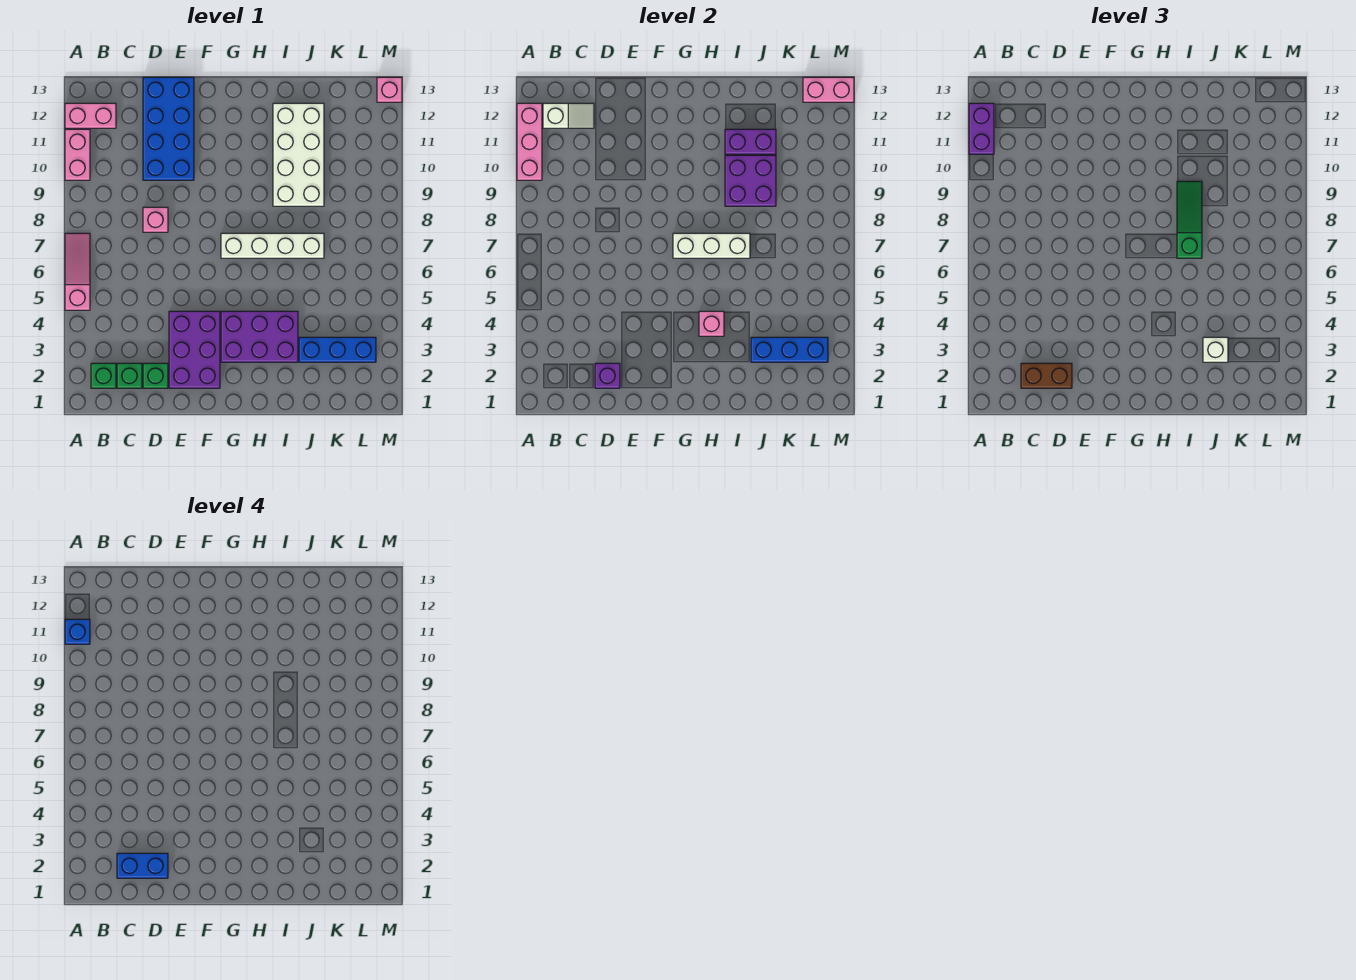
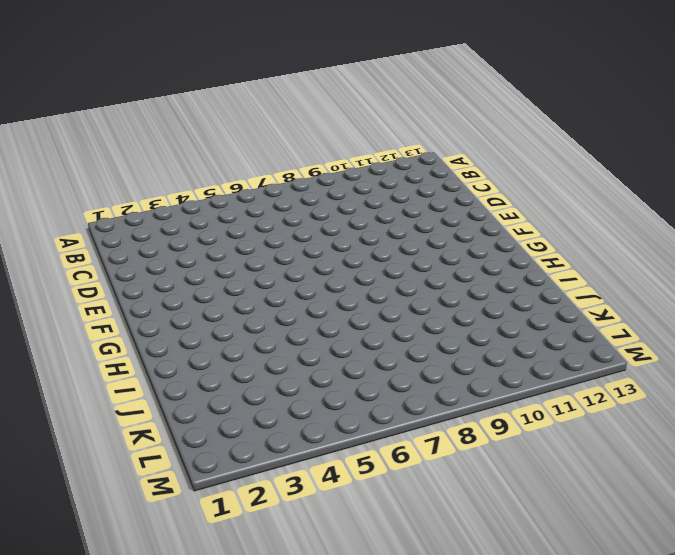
none -> pink slope A5:A7 level 1 top 5
none -> pink brick A10:A11 level 1
none -> pink brick A12:B12 level 1

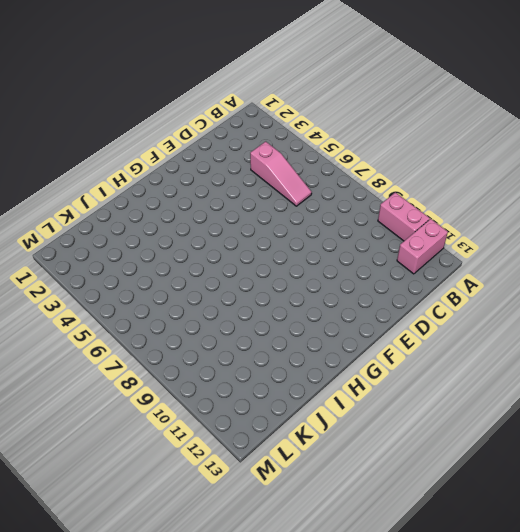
pink slope C4:C6 level 1 top 4 -> pink slope A5:A7 level 1 top 5
none -> green brick B2 level 1
none -> green brick C2 level 1
none -> green brick D2 level 1

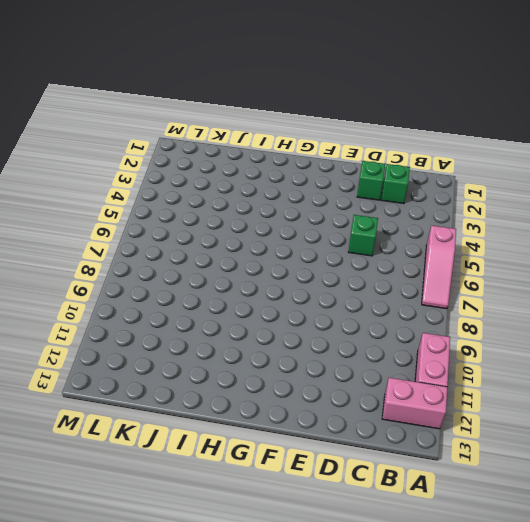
green brick D5 level 1 -> green brick B2 level 1
none -> pink brick D8 level 1
none -> blue brick D10:E13 level 1
none -> purple brick E2:F4 level 1

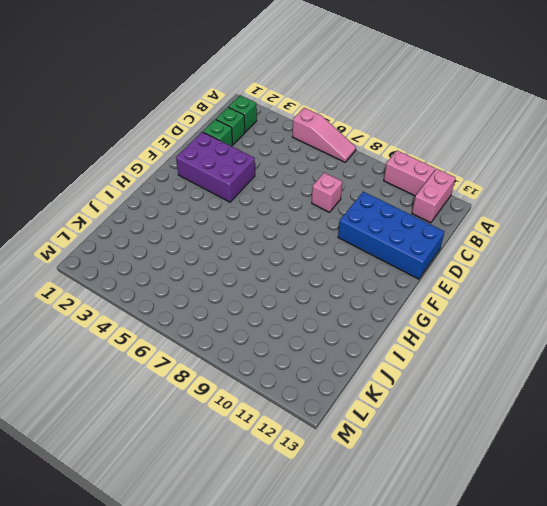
none -> purple brick G3:I4 level 1
none -> white brick G7:J7 level 1
none -> white brick I9:J12 level 1

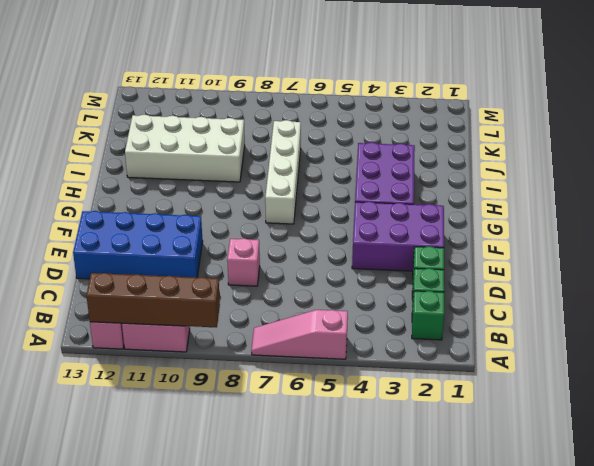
brown brick A9:A12 level 2 -> pink brick A10:A12 level 2
none -> blue brick J3:L3 level 1
none -> pink brick M13 level 1
none -> white slope B12:C12 level 2 top B

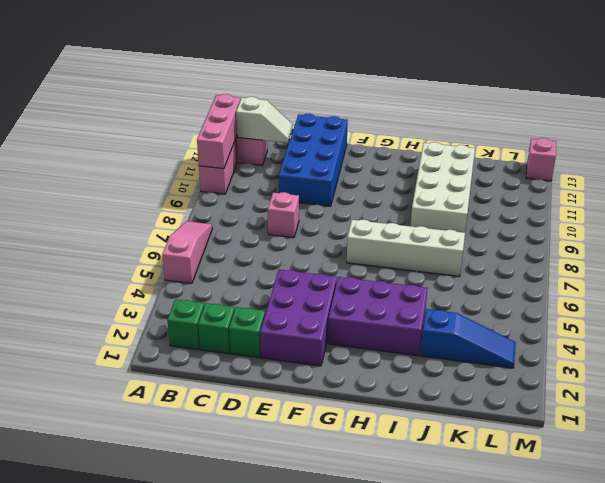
blue slope J3:L3 level 1 top J -> blue brick J3:L3 level 1
none -> purple brick D2 level 2
none -> white brick G7:I7 level 2
none -> pink brick H4 level 2

